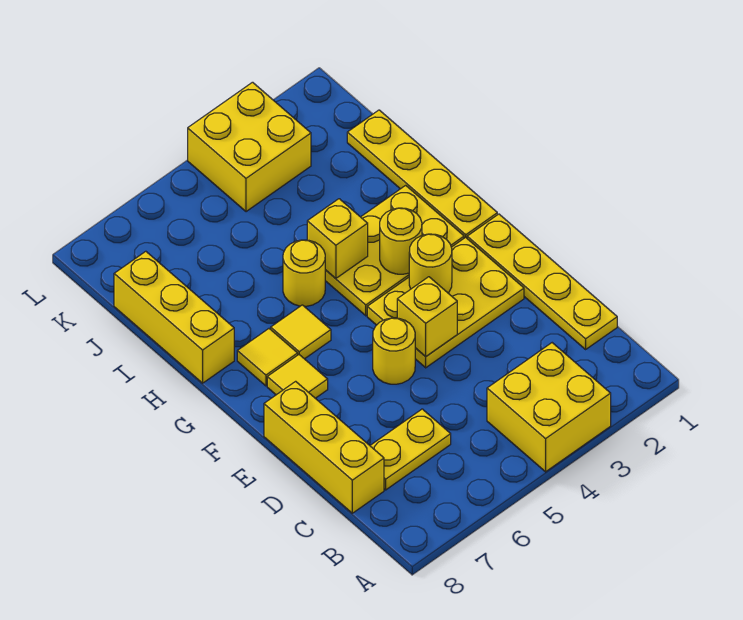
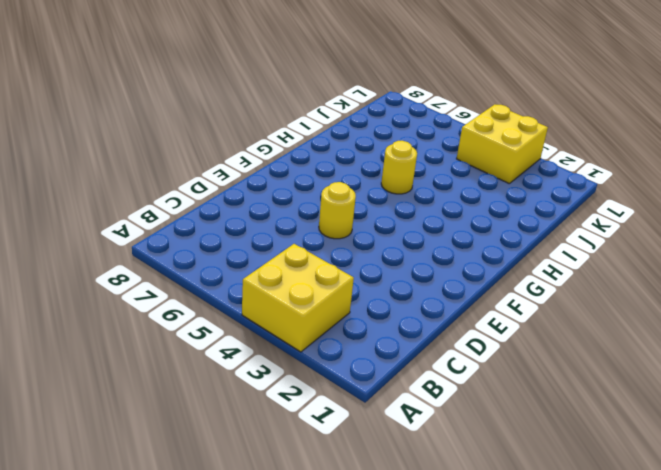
none -> yellow plate C1:F1 level 1
none -> yellow plate C6:C7 level 1
none -> yellow brick C8:E8 level 1

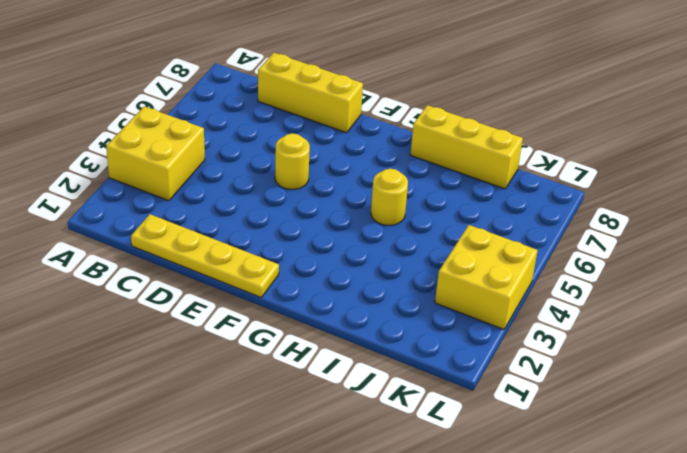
none -> yellow plate C6:C7 level 1
none -> yellow plate E2:F4 level 1
none -> yellow tile F7 level 1

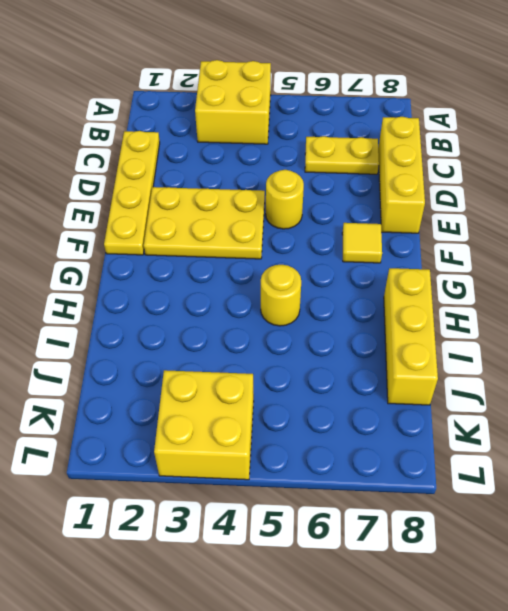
none -> yellow plate G1:J1 level 1
none -> yellow plate G2:H4 level 1
none -> yellow tile G6 level 1

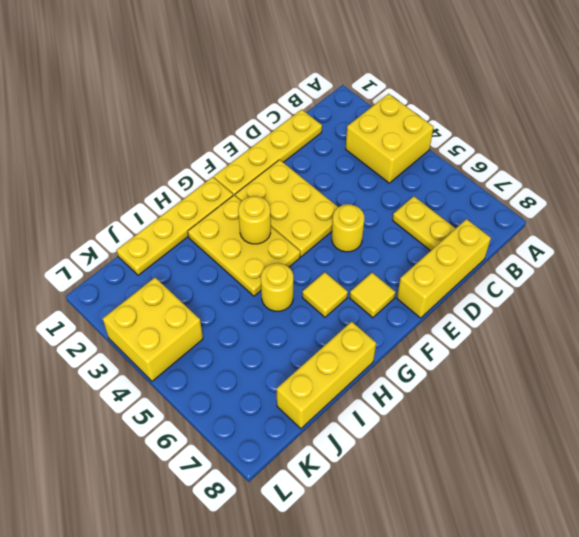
none -> yellow tile G7 level 1
none -> yellow brick E4 level 2
none -> yellow round brick F3 level 2

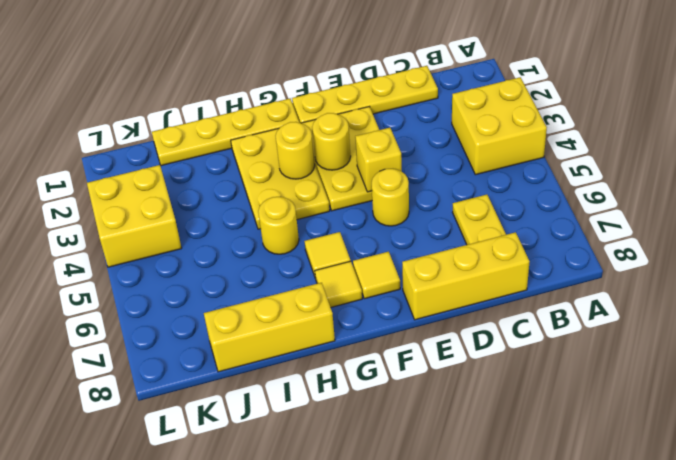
none -> yellow brick H4 level 2

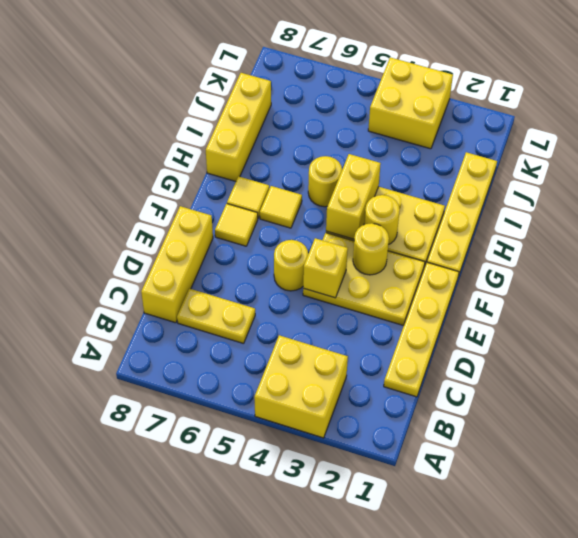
yellow brick G4:H4 level 2 -> yellow brick H4 level 2

